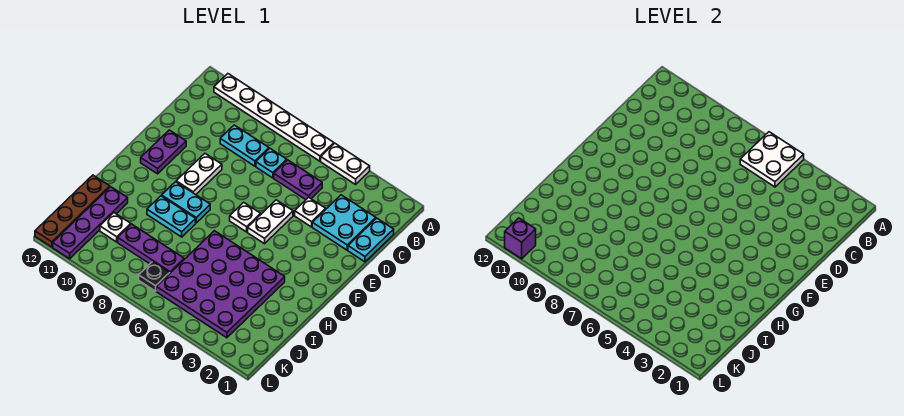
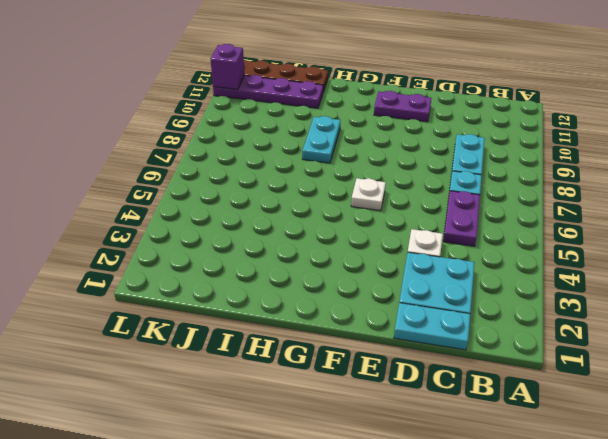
none -> white plate A4:A5 level 1
none -> white plate A6:A11 level 1
none -> white plate E5:F5 level 1

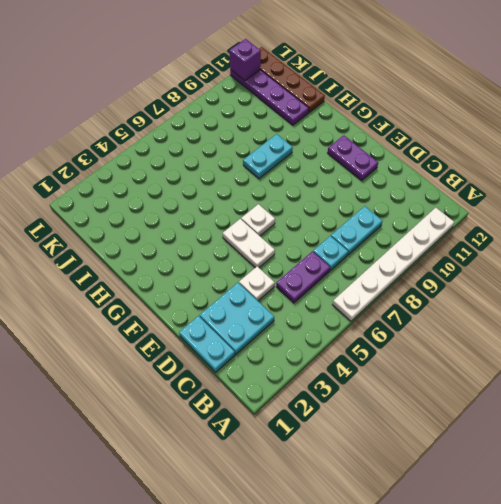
none -> white plate A4:A5 level 1
none -> white plate E9:F9 level 1
none -> cyan plate G8:G9 level 1

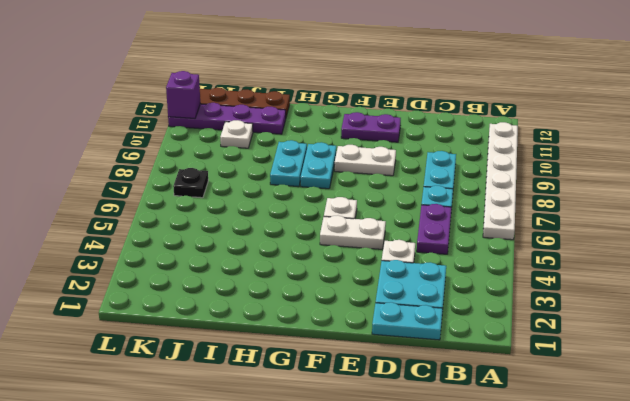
none -> white plate A4:A5 level 1
none -> purple plate H3:K6 level 1
none -> purple plate J7:J9 level 1

